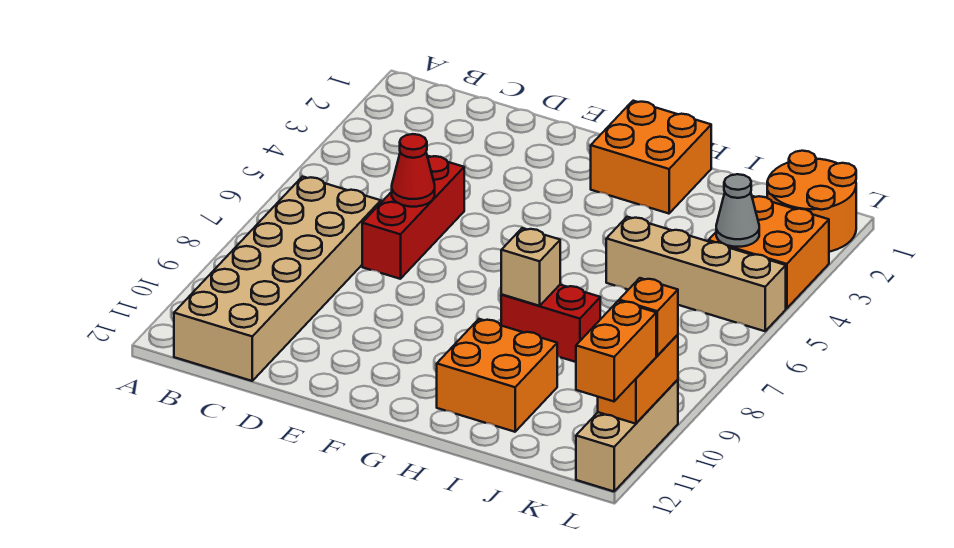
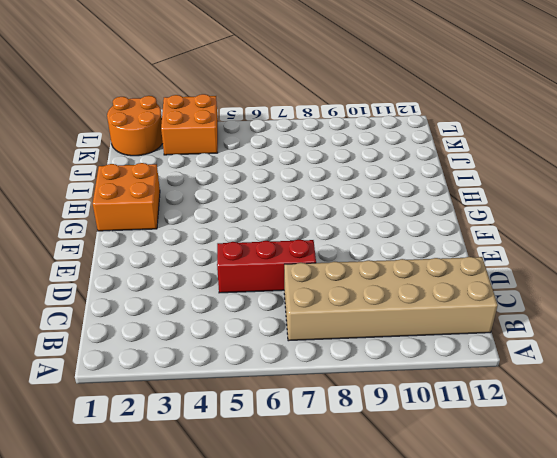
none -> red brick H8:I8 level 1
none -> orange brick H10:I11 level 1
none -> tan brick I5:L5 level 1

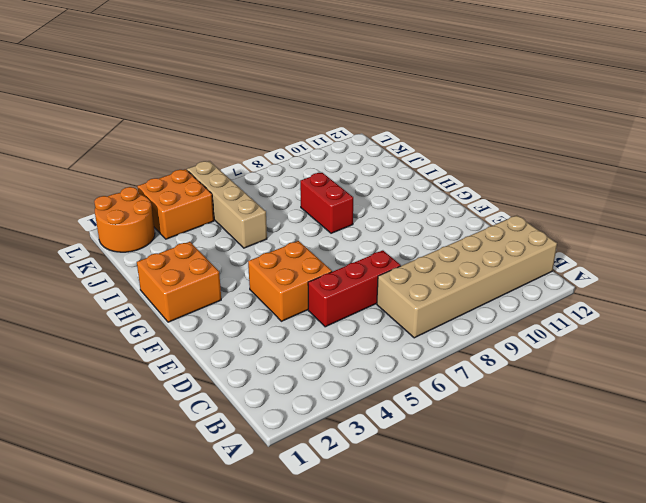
orange brick E4:F5 level 1 -> orange brick H10:I11 level 1
none -> tan brick L10:L12 level 1
none -> red cone D6 level 2
none -> tan brick H8 level 2

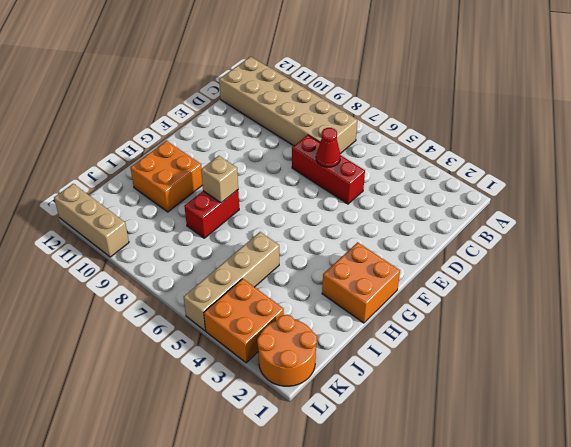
none -> grey cone K4 level 2
none -> orange brick L10:L11 level 2
none -> orange brick L10 level 3

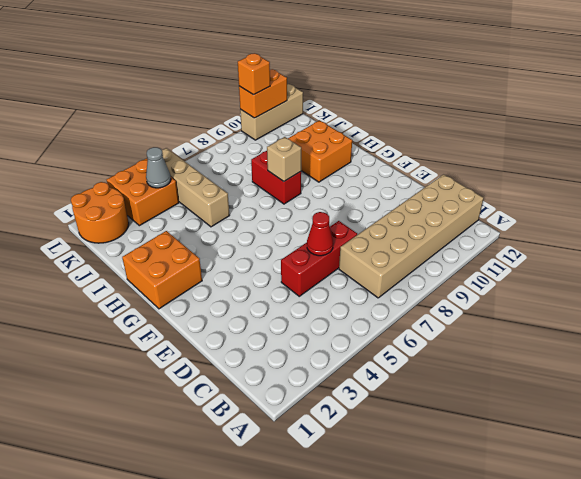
none -> orange brick L11:L12 level 3

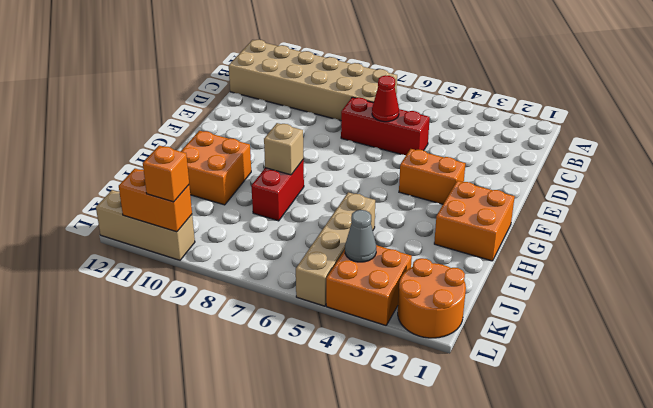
orange brick F3:F4 level 1 -> orange brick L11:L12 level 3

